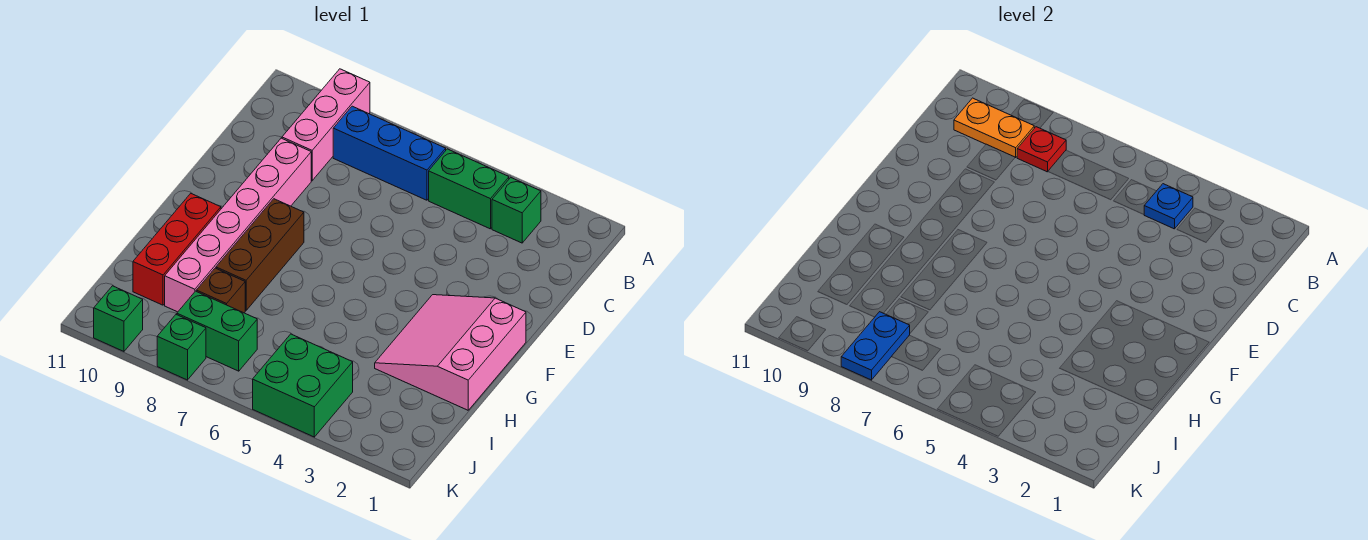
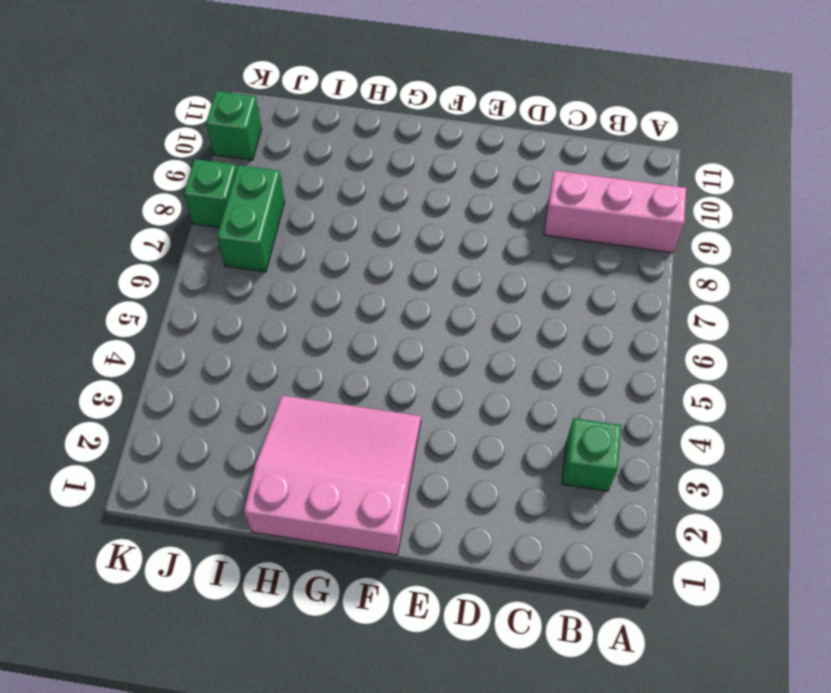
none -> green brick B4:B5 level 1
none -> blue brick B6:B8 level 1
none -> pink brick D9:I9 level 1

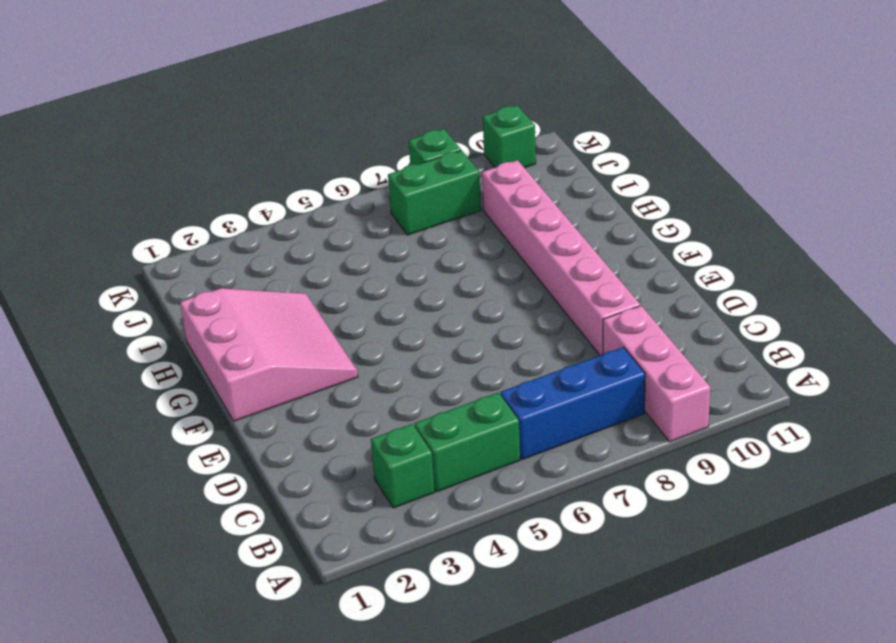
none -> brown brick F8:H8 level 1
none -> red brick G10:I10 level 1
none -> brown brick I8 level 1

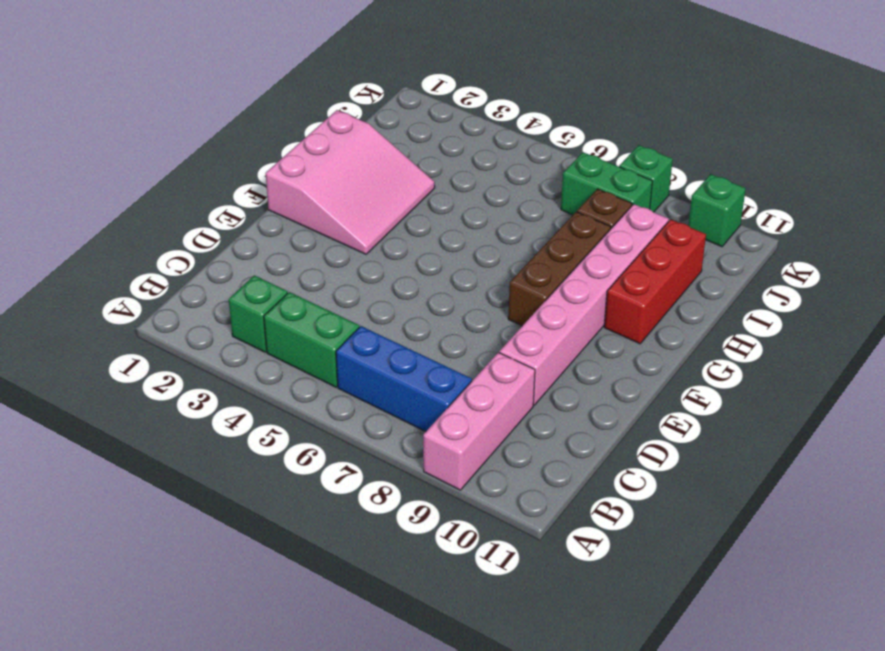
none -> green brick J4:K5 level 1
none -> blue plate B4 level 2
none -> red plate B8 level 2

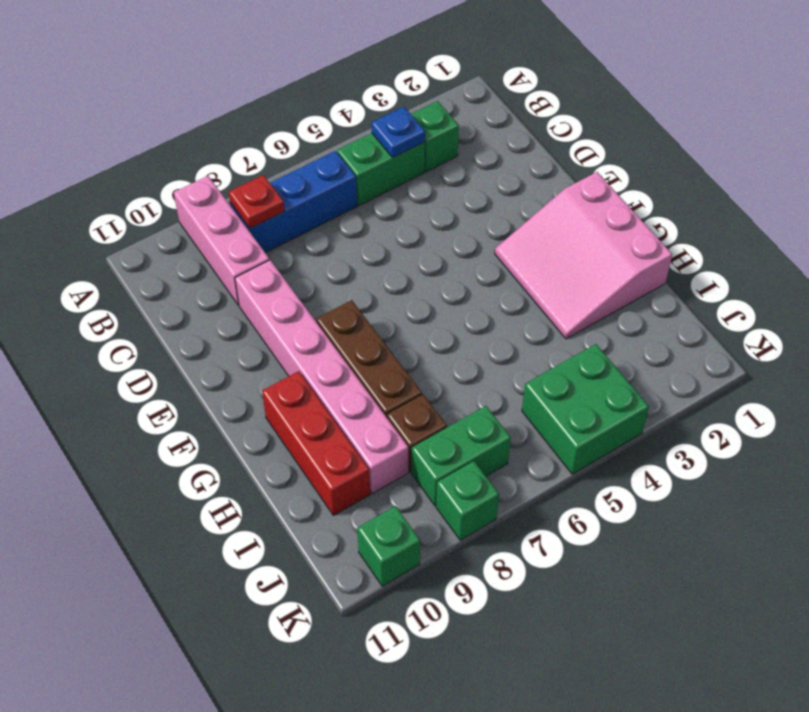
none -> orange plate B9:B10 level 2
none -> blue plate J8:K8 level 2

